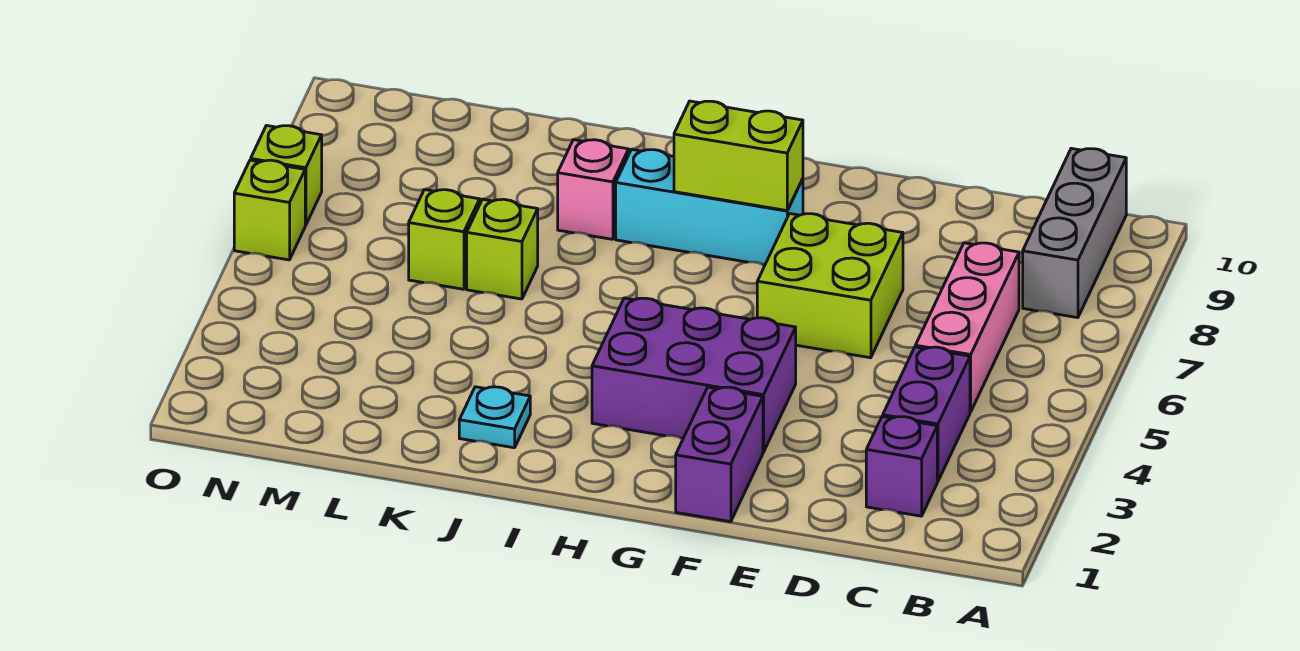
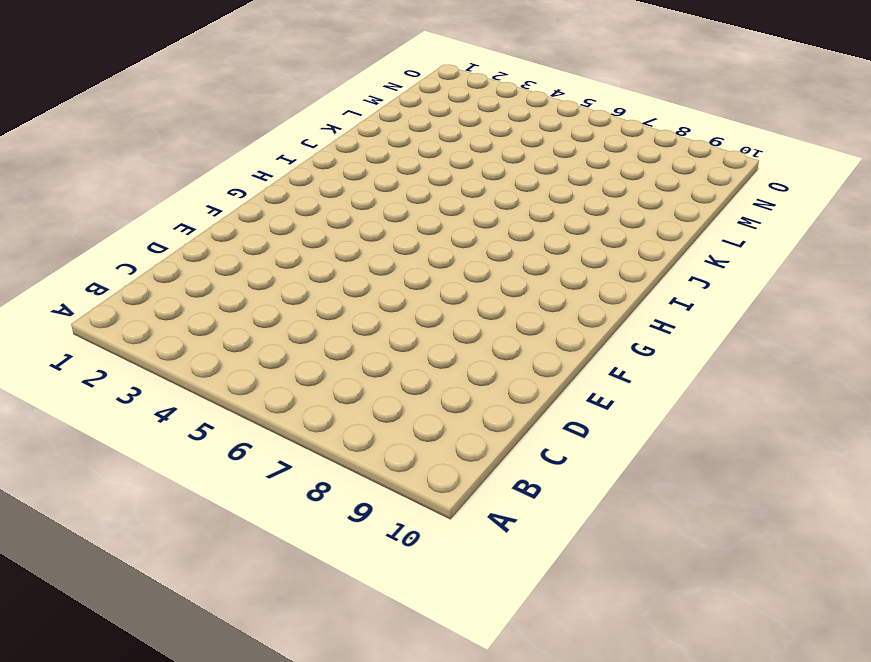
none -> grey brick B8:B10 level 1
none -> purple brick C2 level 1
none -> purple brick C3:C4 level 1

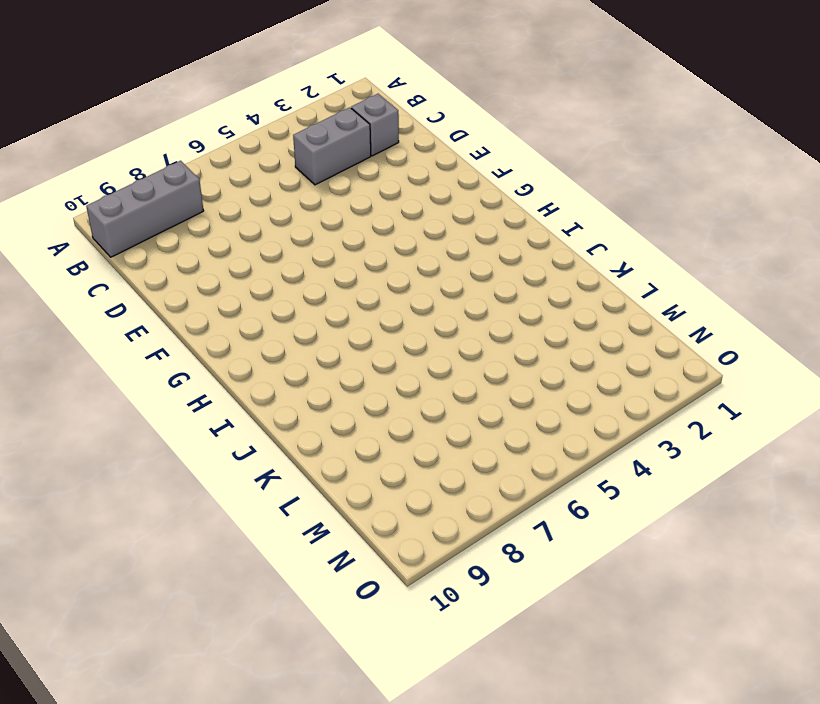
grey brick C2 level 1 -> purple brick C2 level 1
grey brick C3:C4 level 1 -> purple brick C3:C4 level 1
none -> pink brick C5:C7 level 1
none -> lime brick E6:F7 level 1
none -> purple brick F1:F2 level 1

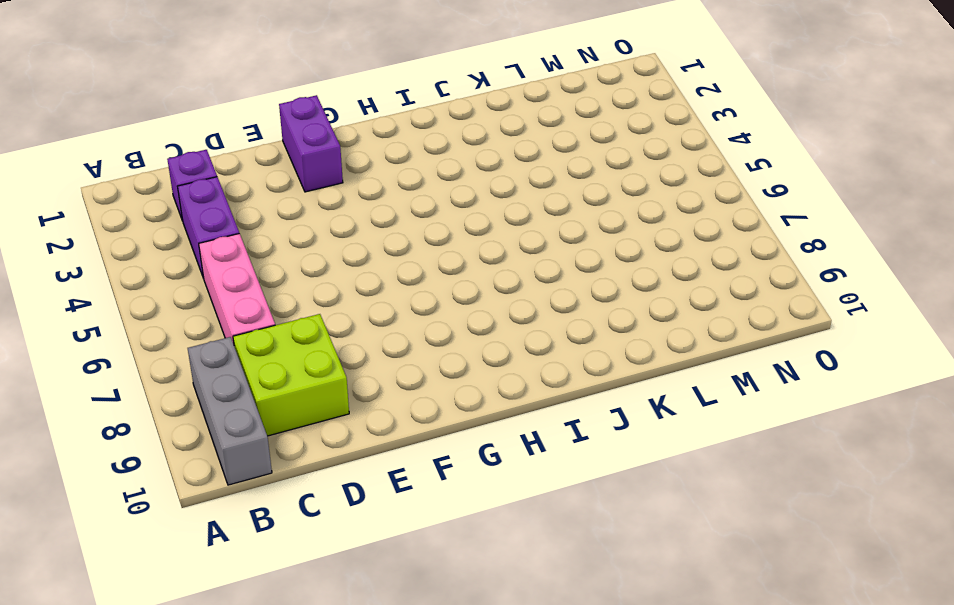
lime brick C8:D9 level 1 -> lime brick E6:F7 level 1
none -> purple brick F3:H4 level 1
none -> cyan brick G8:I8 level 1
none -> cyan plate J2 level 1

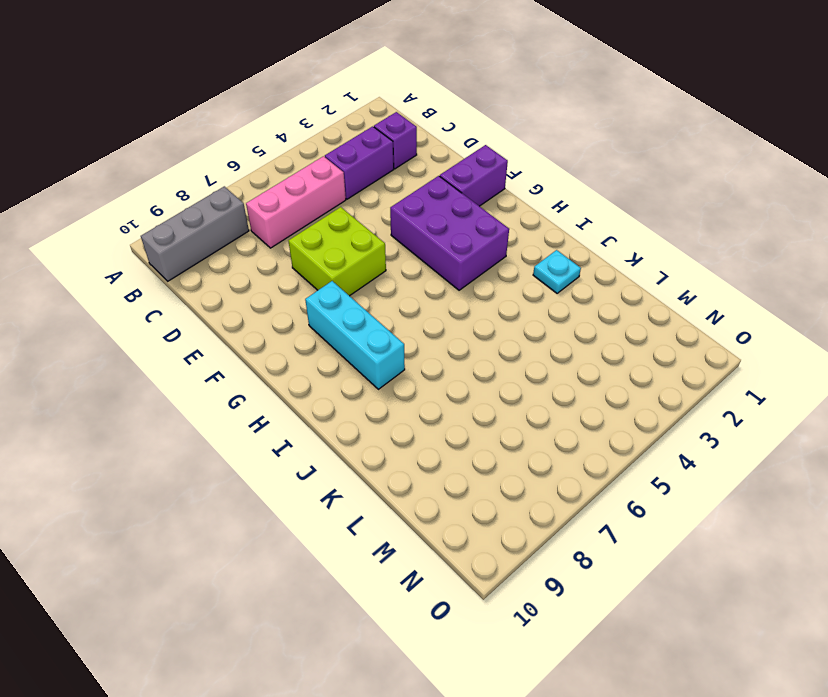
none -> pink brick J8 level 1
none -> lime brick K6 level 1
none -> lime brick L6 level 1

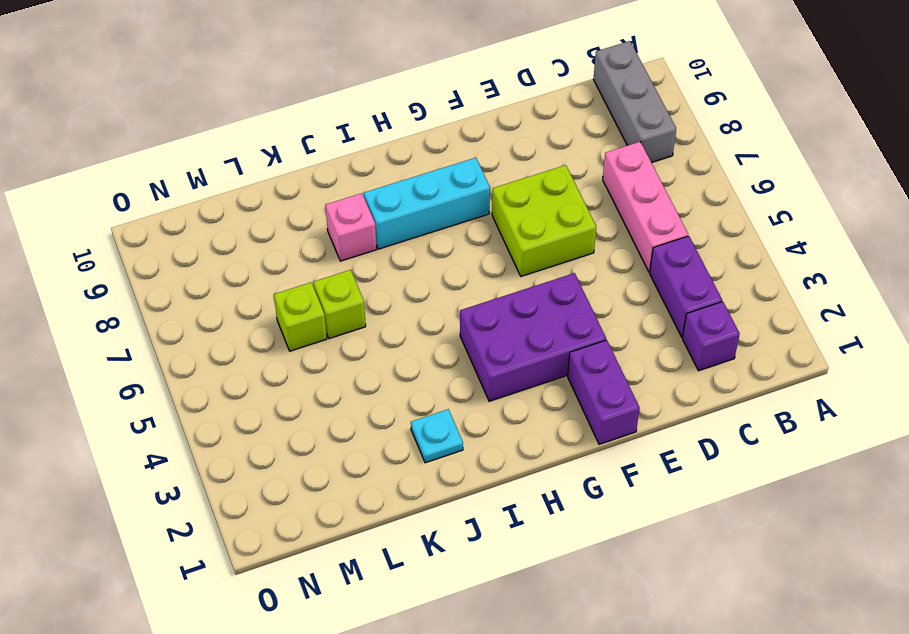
none -> lime brick O6 level 1
none -> lime brick O7 level 1
none -> lime brick G8:H8 level 2

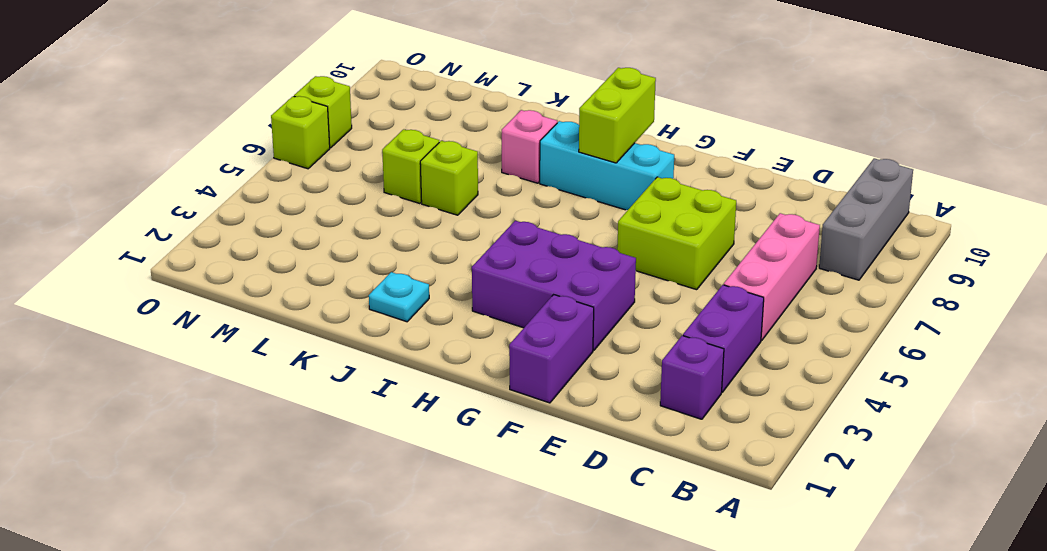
lime brick H8:H9 level 2 -> lime brick G8:H8 level 2

